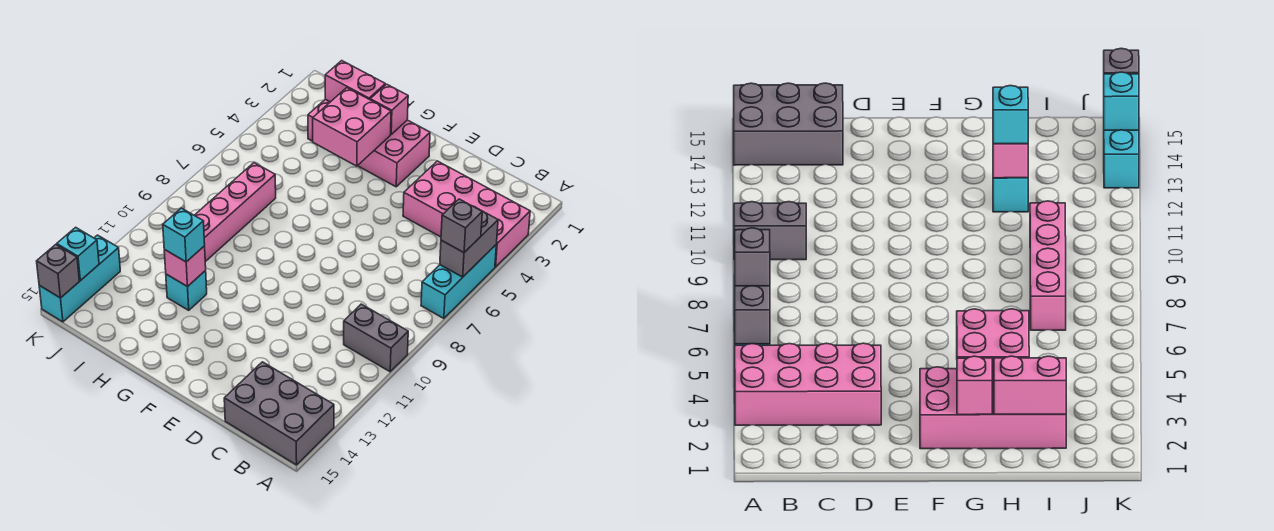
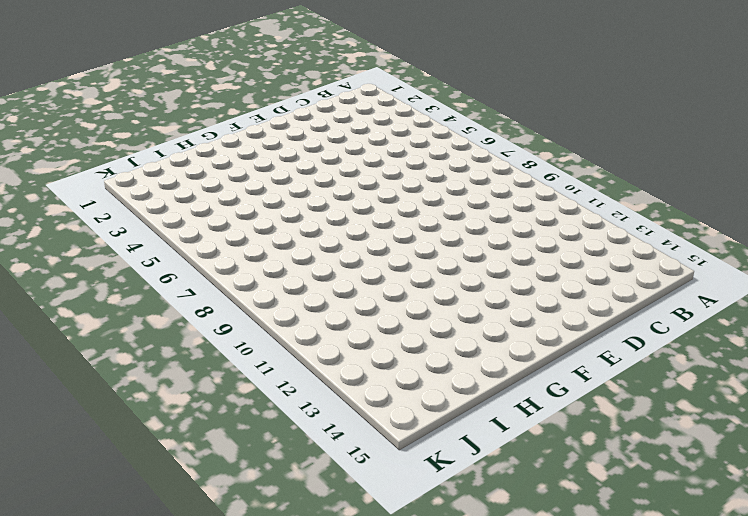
none -> pink brick A3:D4 level 1
none -> cyan brick A5:A7 level 1
none -> grey brick A10:B10 level 1

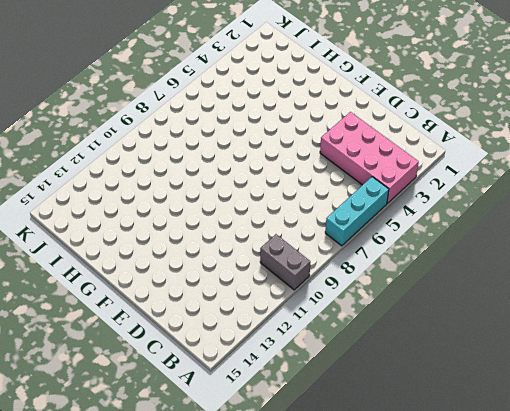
none -> grey brick A14:C15 level 1
none -> pink brick F2:I3 level 1
none -> cyan brick H12 level 1

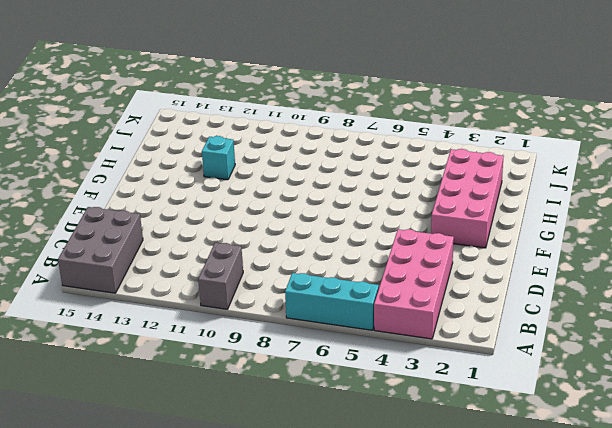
none -> pink brick I7:I10 level 1
none -> cyan brick K13:K15 level 1
none -> grey brick A5:A6 level 2

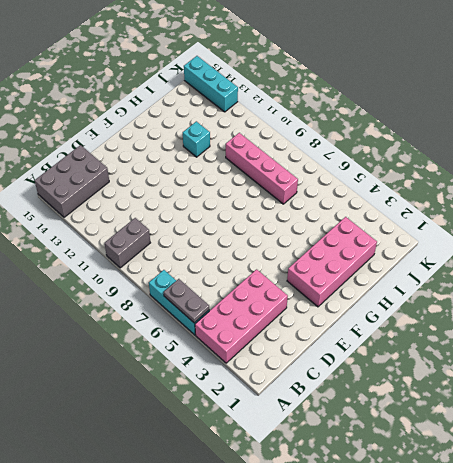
grey plate A5:A6 level 2 -> grey brick A5:A6 level 2
none -> pink brick G2 level 2
none -> pink brick G3:H4 level 2
none -> pink brick H2:I2 level 2

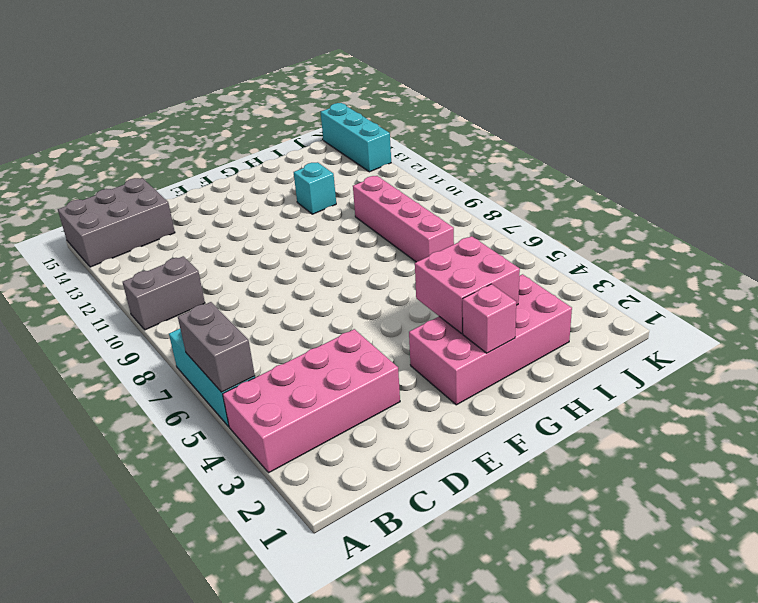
none -> pink brick H2:I2 level 2
none -> pink brick H12 level 2
none -> cyan brick K14 level 2

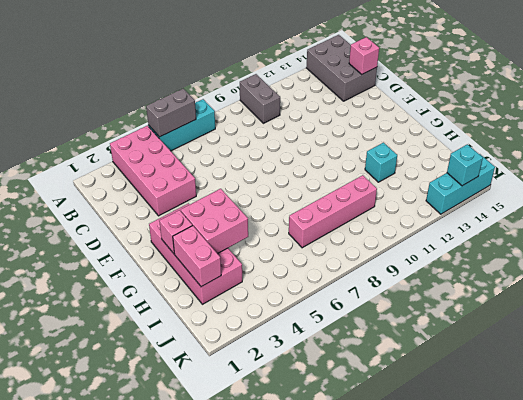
pink brick C15 level 2 -> pink brick H12 level 2
none -> grey brick K15 level 2
none -> grey brick A6 level 3
none -> cyan brick H12 level 3

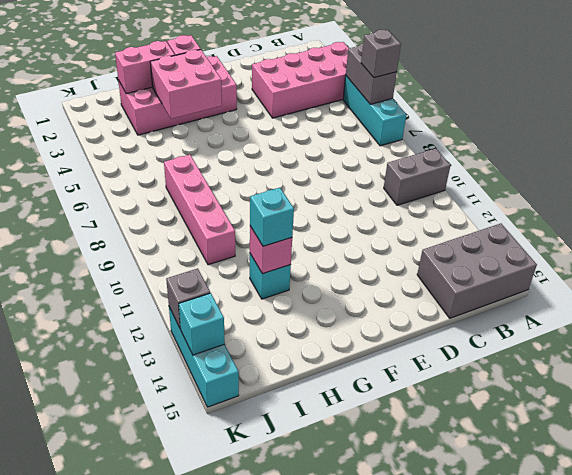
grey brick K13 level 2 -> grey brick K15 level 2

